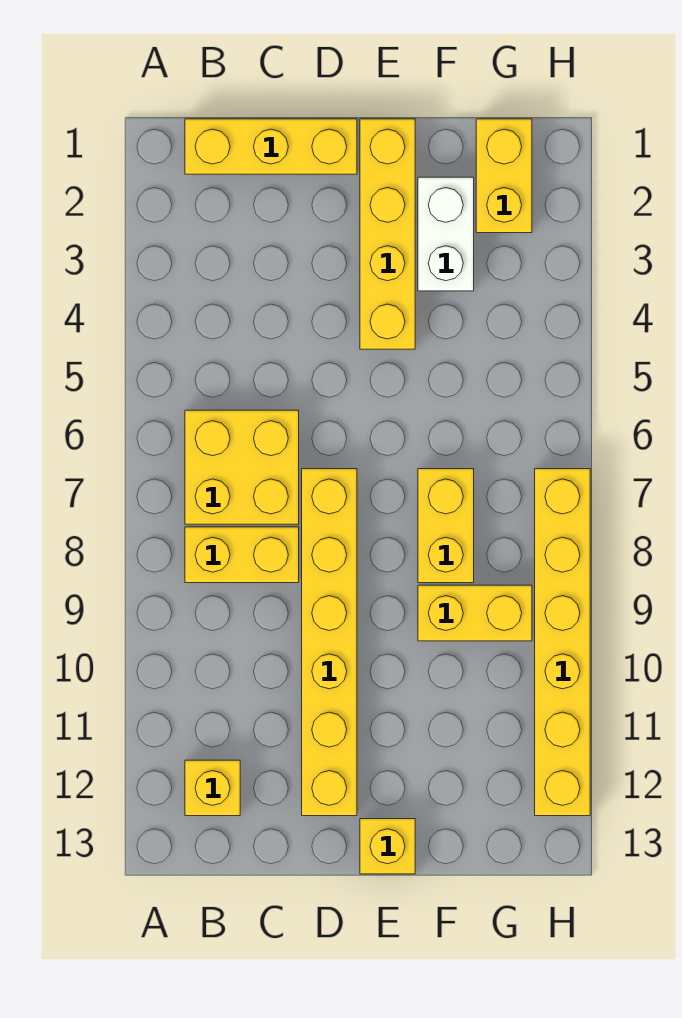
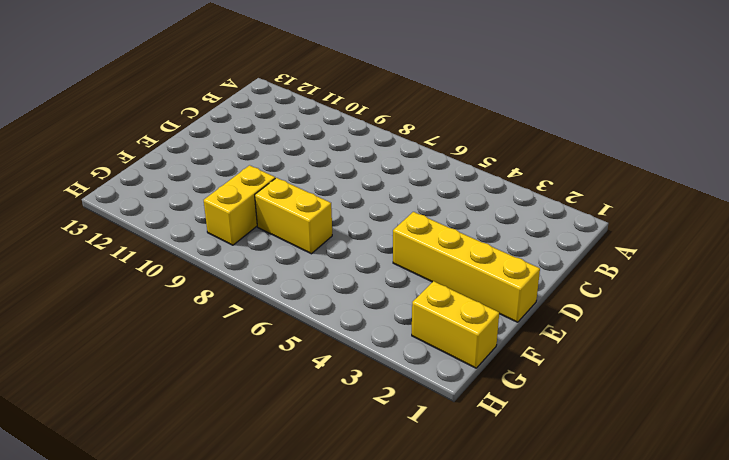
none -> yellow brick B1:D1 level 1
none -> yellow brick B6:C7 level 1
none -> yellow brick B8:C8 level 1

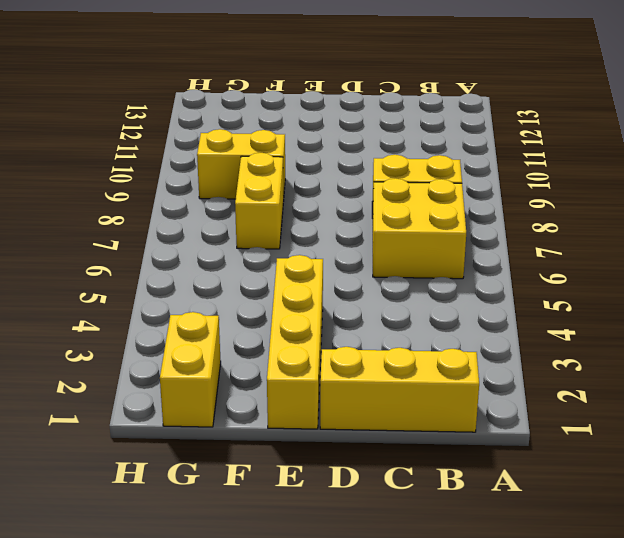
none -> yellow brick B12 level 1
none -> yellow brick D7:D12 level 1
none -> yellow brick E13 level 1

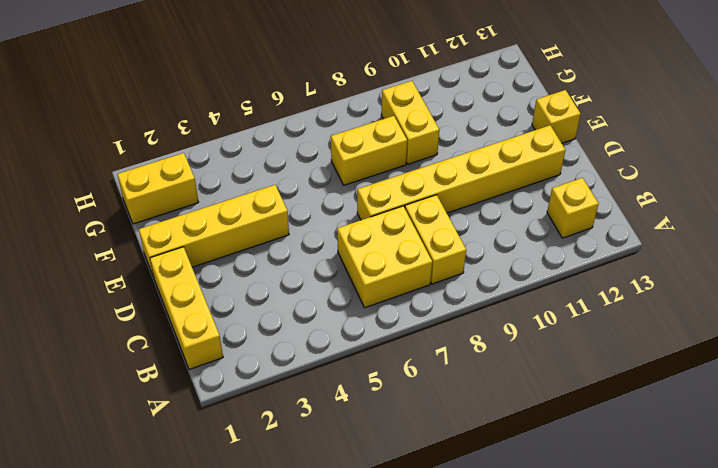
none -> white brick F2:F3 level 1
none -> yellow brick H7:H12 level 1

